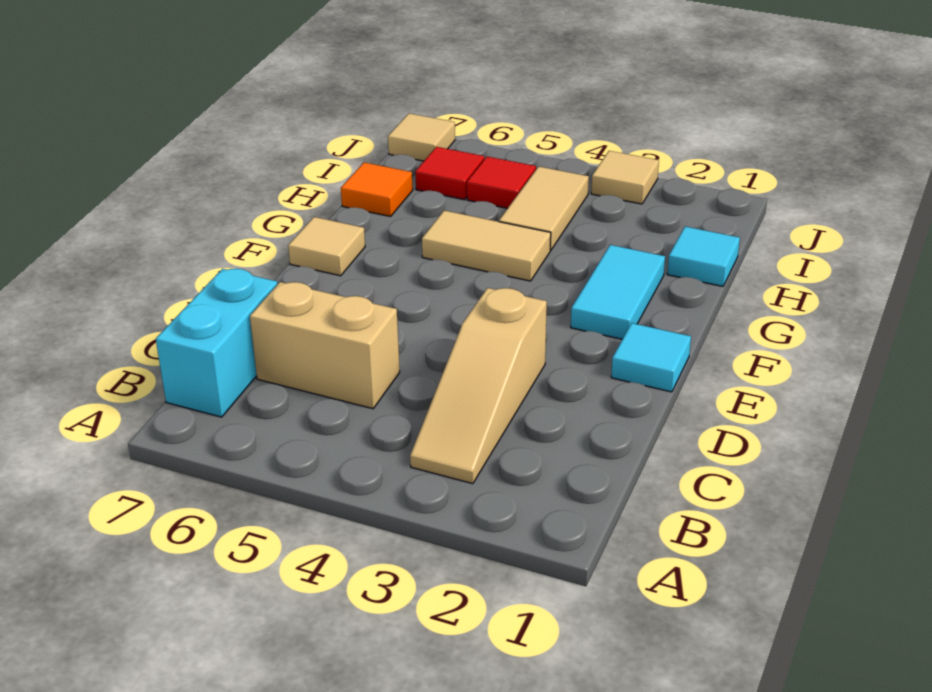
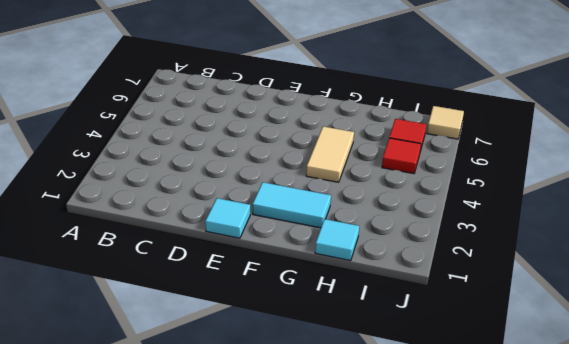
none -> tan slope B3:D3 level 1 top D
none -> cyan brick B7:C7 level 1
none -> tan brick C5:C6 level 1

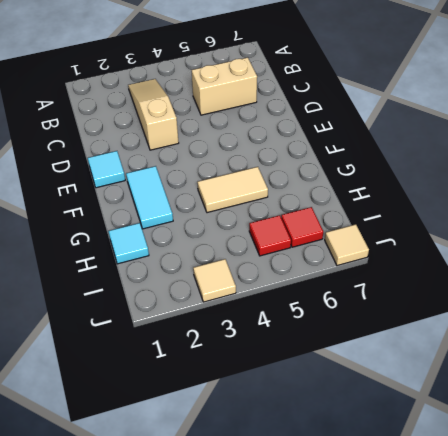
none -> cyan brick B7:C7 level 1
none -> tan tile F7 level 1
none -> tan tile H4:I4 level 1

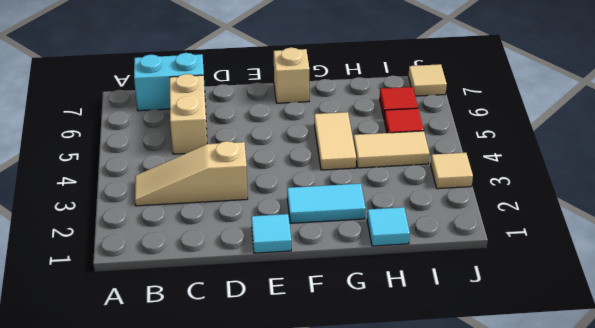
tan brick F7 level 1 -> tan tile F7 level 1
none -> orange tile H7 level 1

